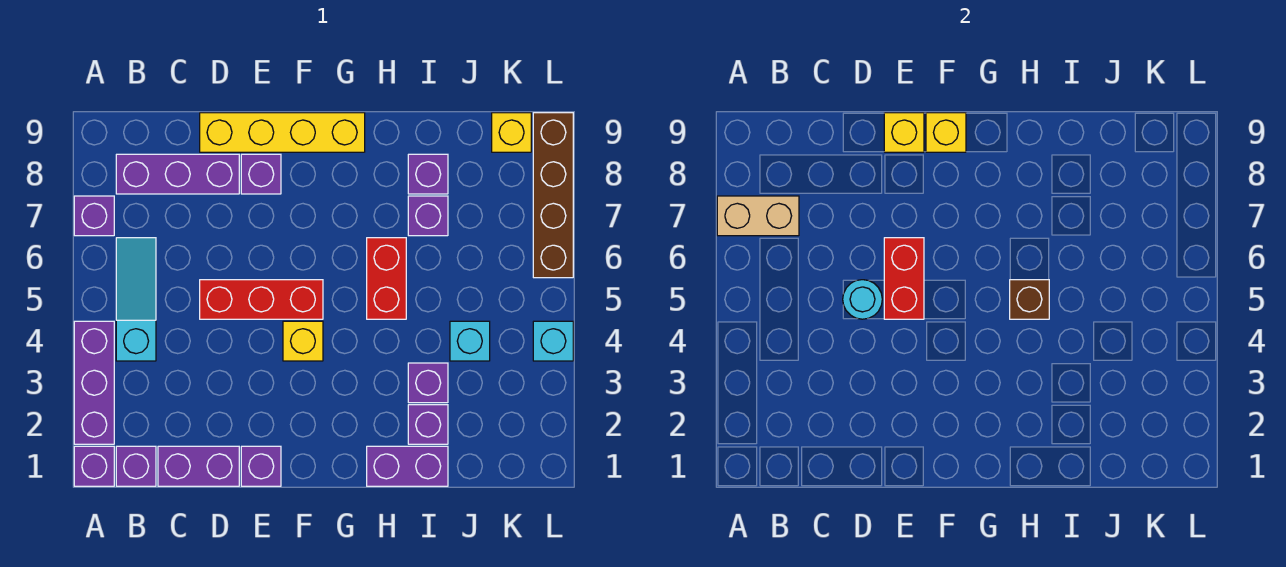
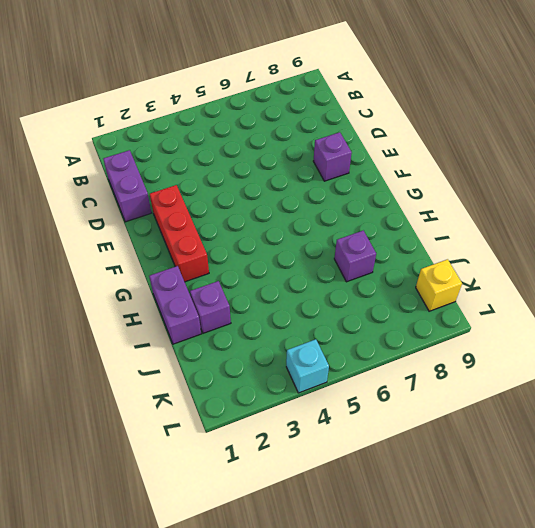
red brick E2:G2 level 1 -> red brick D5:F5 level 1
none -> purple brick A1 level 1
none -> purple brick A2:A4 level 1
none -> purple brick A7 level 1

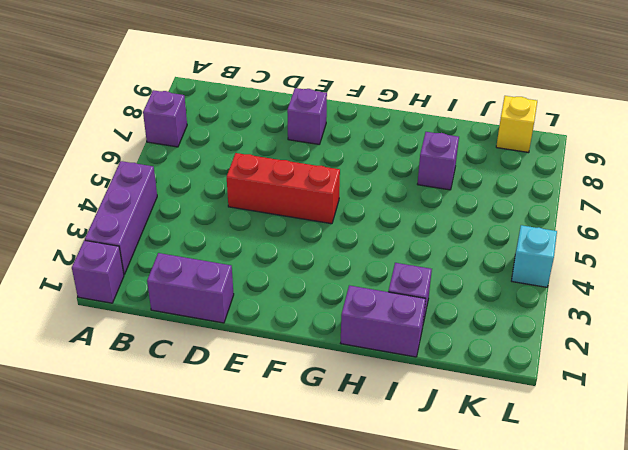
none -> purple brick B1 level 1
none -> cyan slope B4:B6 level 1 top 4
none -> purple brick B8:D8 level 1

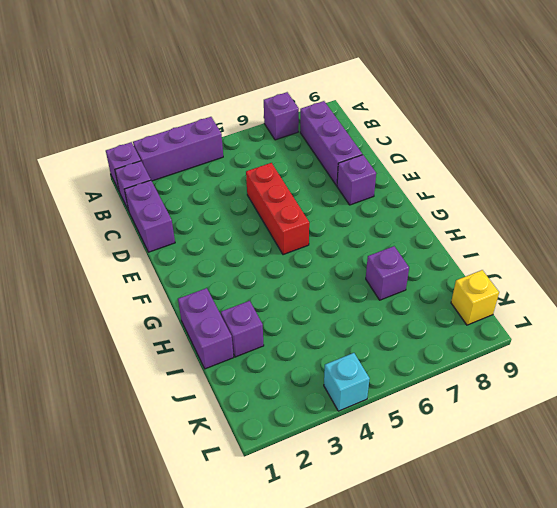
none -> cyan slope B4:B6 level 1 top 4
none -> yellow brick D9:G9 level 1
none -> purple brick E1 level 1

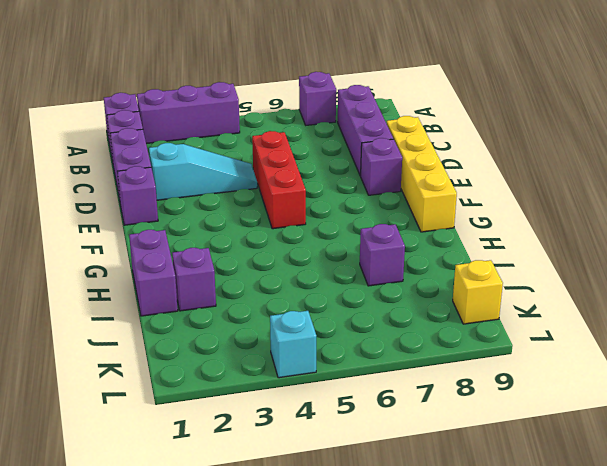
cyan slope D2:D4 level 1 top 2 -> cyan slope B4:B6 level 1 top 4
none -> yellow brick F4 level 1
none -> red brick H5:H6 level 1
none -> purple brick I3 level 1

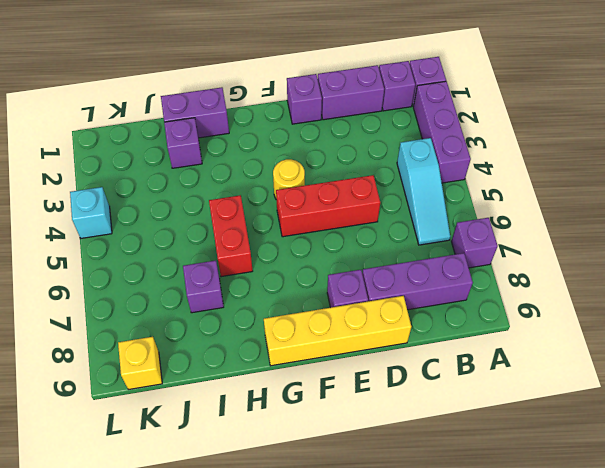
yellow round brick F4 level 1 -> yellow brick F4 level 1
none -> purple brick I3 level 1
none -> purple brick I8 level 1
none -> cyan brick J4 level 1

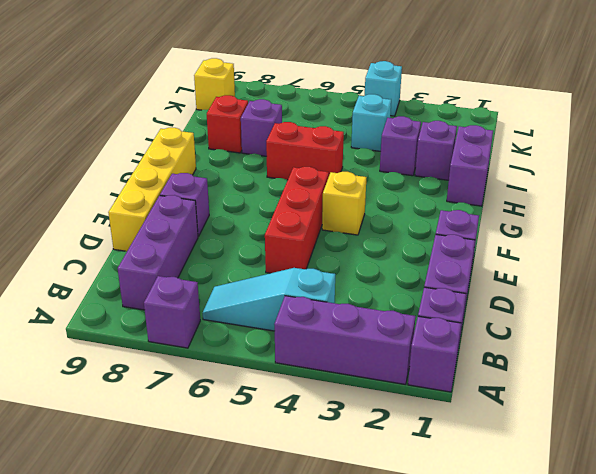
red brick I8 level 1 -> purple brick I8 level 1
none -> brown brick L6:L9 level 1
none -> tan brick A7:B7 level 2
none -> cyan round brick D5 level 2

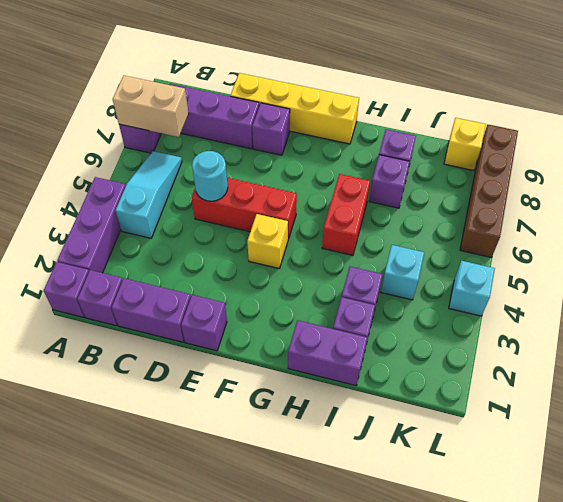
none -> red brick E5:E6 level 2
none -> yellow brick E9 level 2
none -> yellow brick F9 level 2

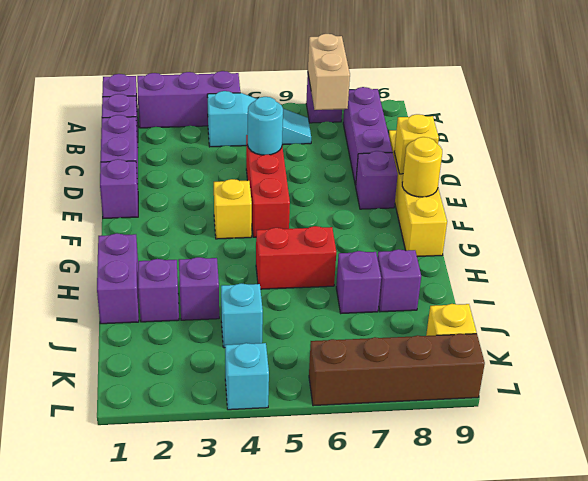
yellow round brick F9 level 2 -> yellow brick F9 level 2
none -> red brick E5:E6 level 2
none -> brown brick H5 level 2

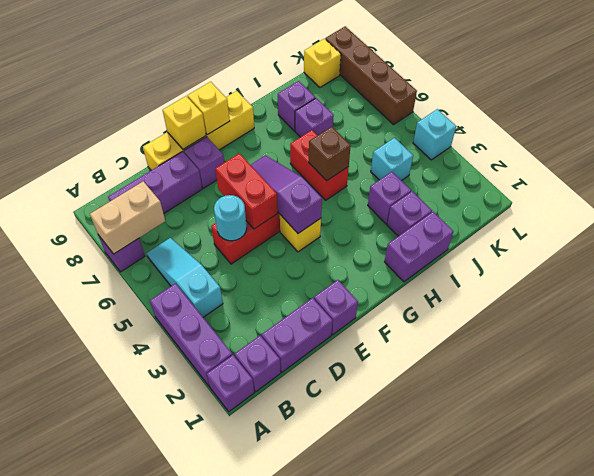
purple slope F4:F6 level 2 top 4 -> none

